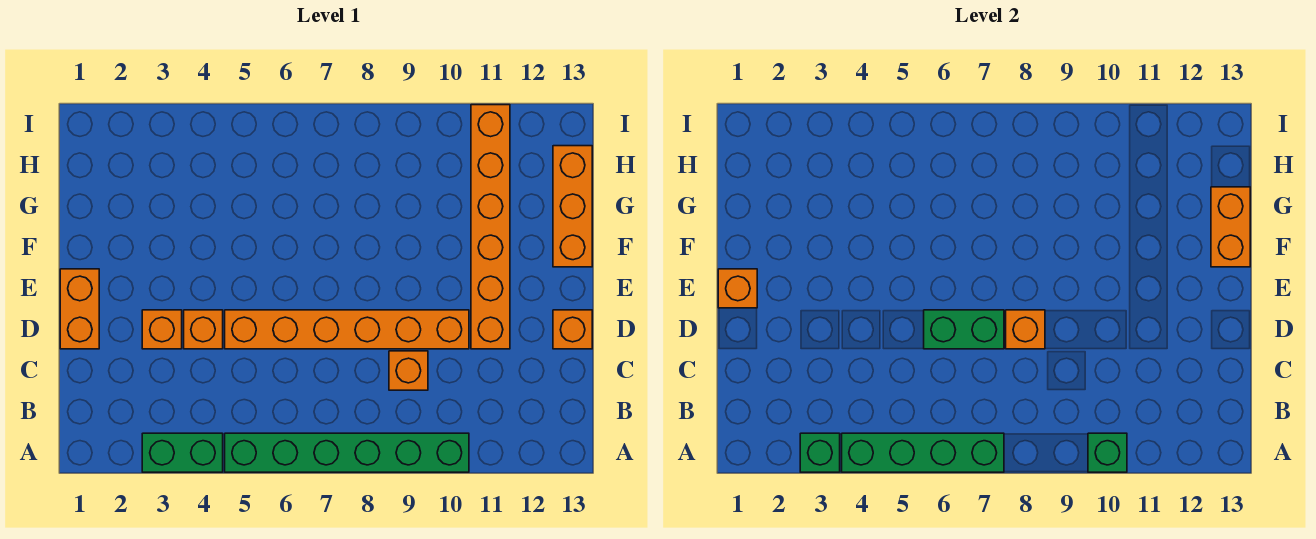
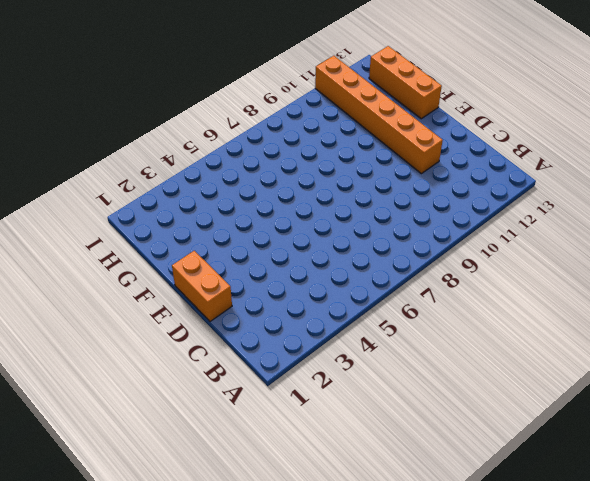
none -> green brick A3:A4 level 1
none -> green brick A5:A10 level 1
none -> orange brick C9 level 1

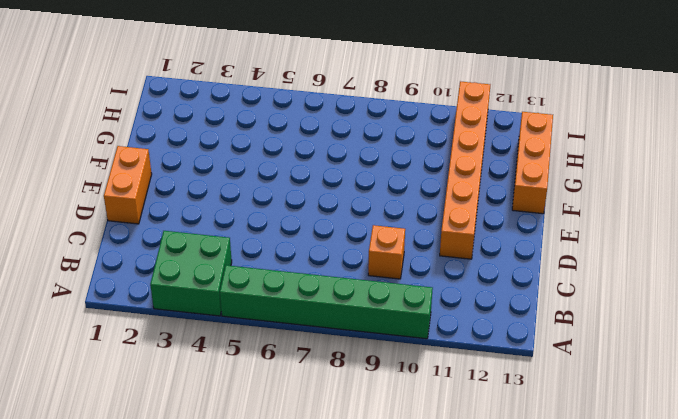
green brick A3:B4 level 1 -> green brick A3:A4 level 1
none -> orange brick D3 level 1
none -> orange brick D4 level 1
none -> orange brick D5:D10 level 1

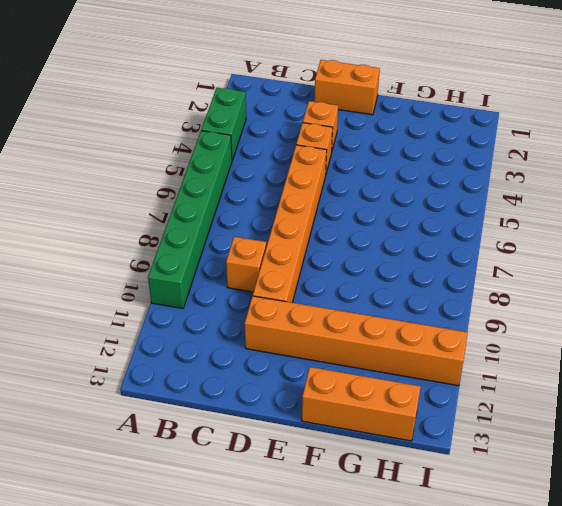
none -> orange brick D13 level 1
none -> green brick A3 level 2
none -> green brick A4:A7 level 2

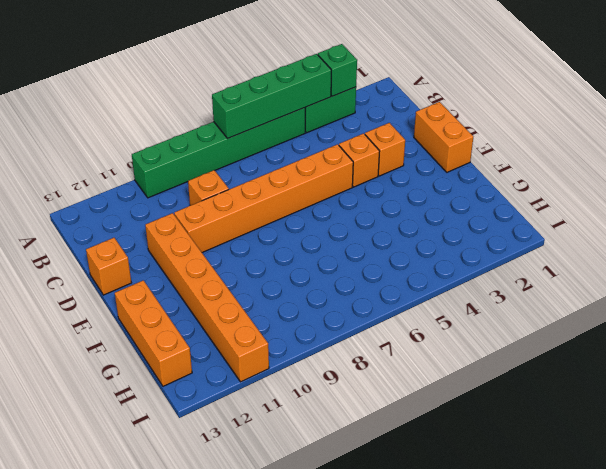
none -> green brick A10 level 2
none -> green brick D6:D7 level 2
none -> orange brick D8 level 2

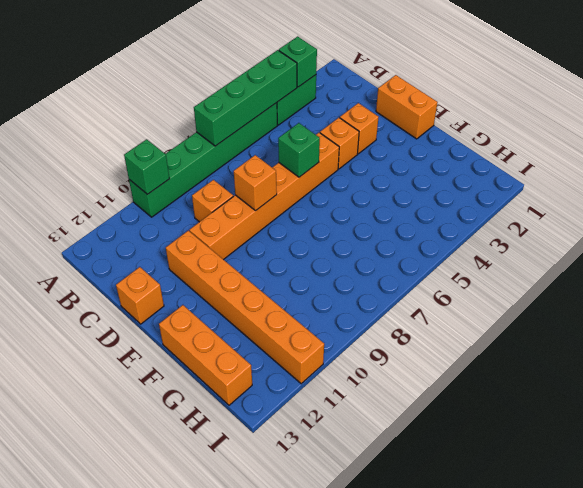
green brick D6 level 2 -> green brick D6:D7 level 2
none -> orange brick E1 level 2
none -> orange brick F13:G13 level 2

